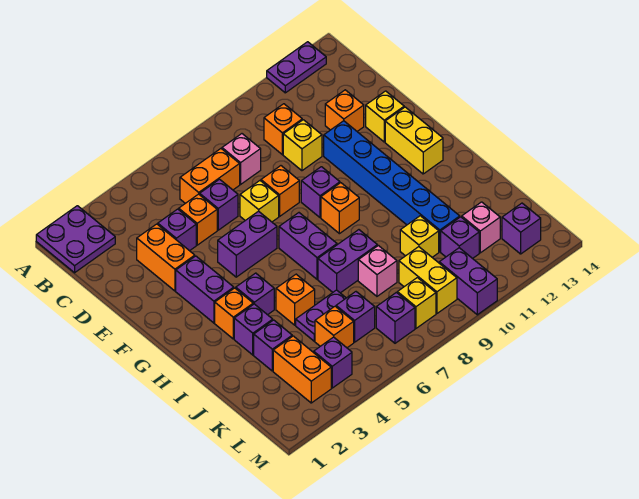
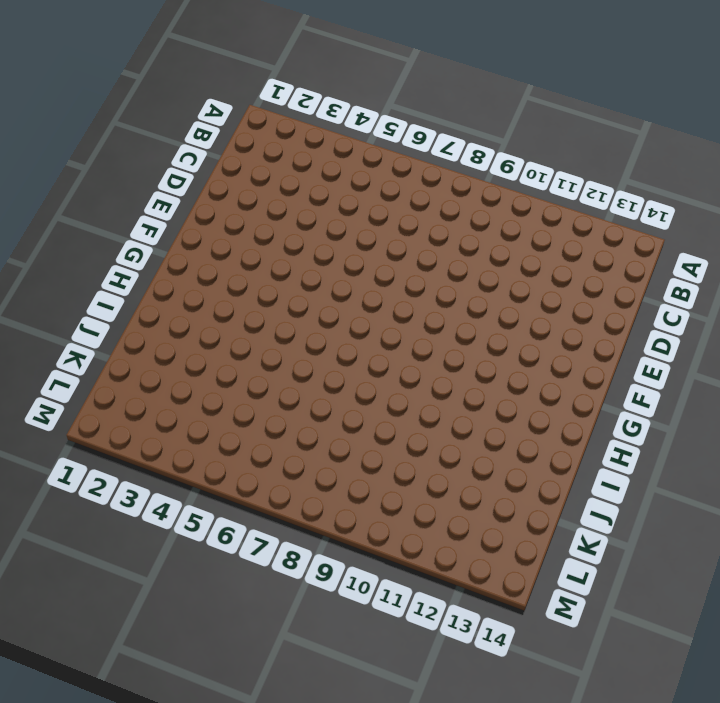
none -> purple plate A1:B2 level 1
none -> purple plate A12:A13 level 1
none -> orange brick C6:C7 level 1
none -> pink brick C8 level 1

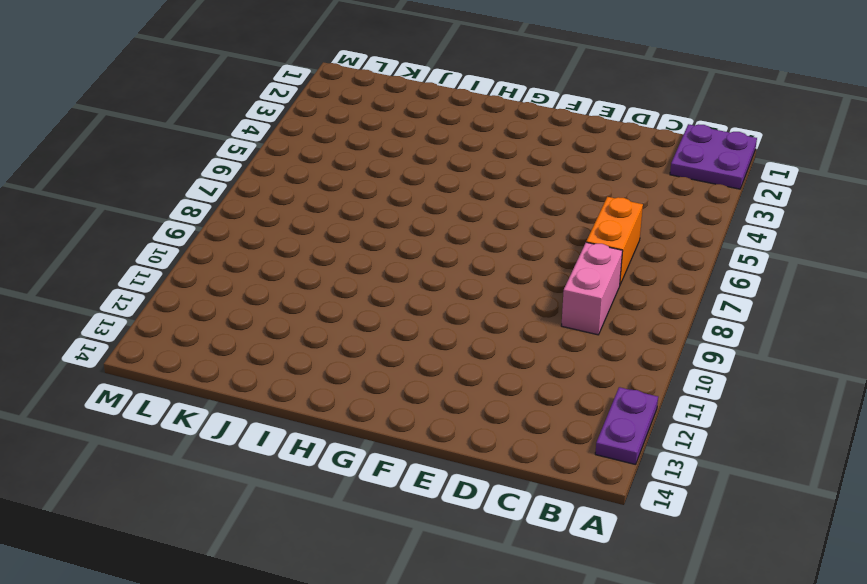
pink brick C8:C9 level 1 -> pink brick C8 level 1
none -> orange brick C10 level 1
none -> orange brick D3:E3 level 1
none -> purple brick D4 level 1
none -> orange brick D5 level 1

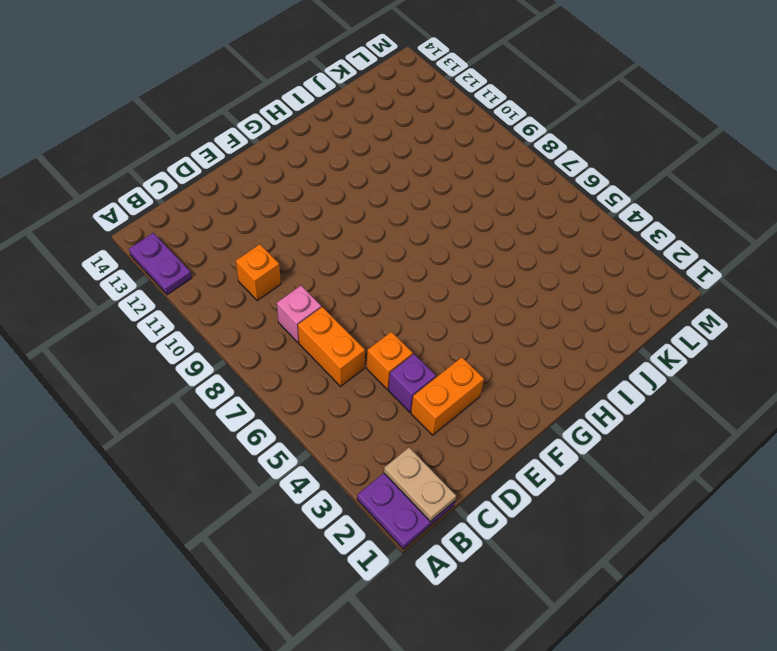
tan plate B1:B2 level 2 -> none
none -> purple brick D6 level 1
none -> yellow brick D10 level 1
none -> orange brick D12 level 1
none -> yellow brick E7 level 1

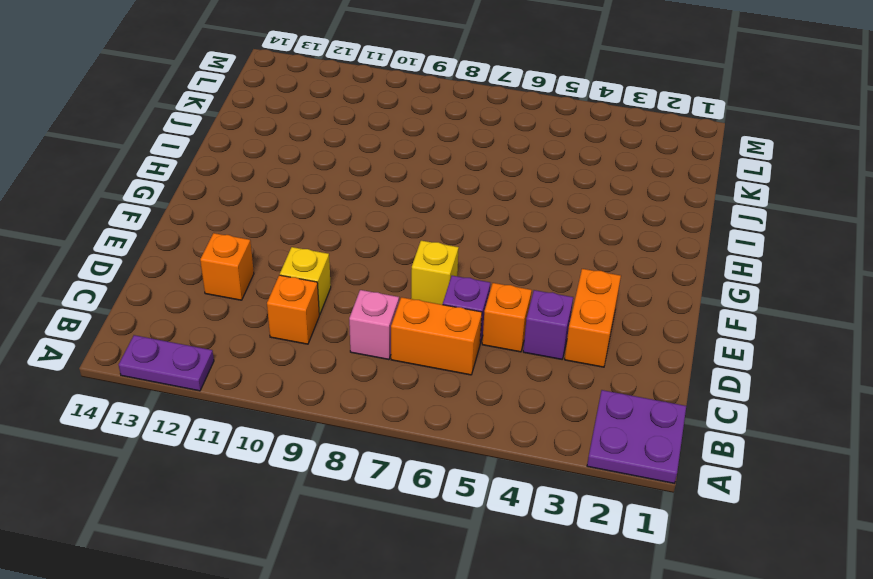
none -> orange brick E8 level 1
none -> blue brick E11:J11 level 1
none -> yellow brick E13 level 1
none -> purple brick F3:G3 level 1

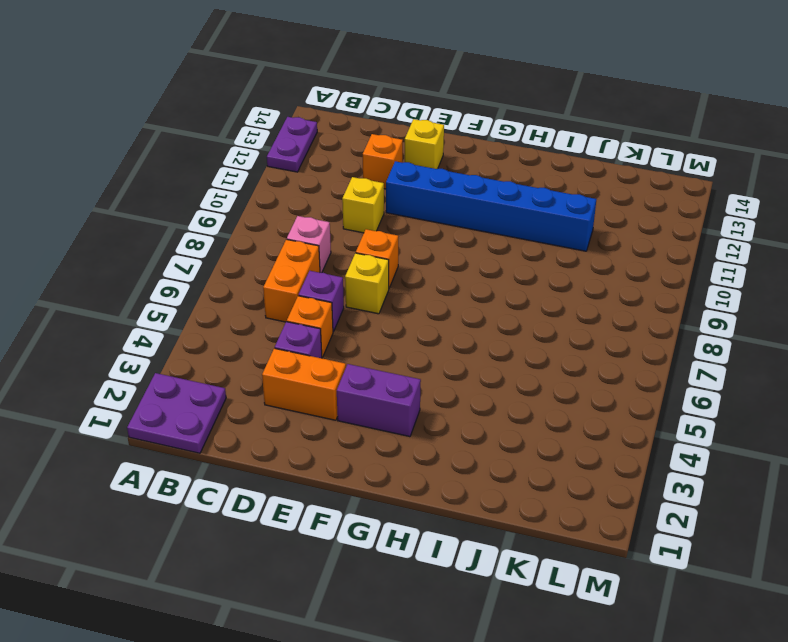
none -> orange brick C10 level 1
none -> purple brick F5:F6 level 1
none -> purple brick F9 level 1
none -> yellow brick F13:G13 level 1

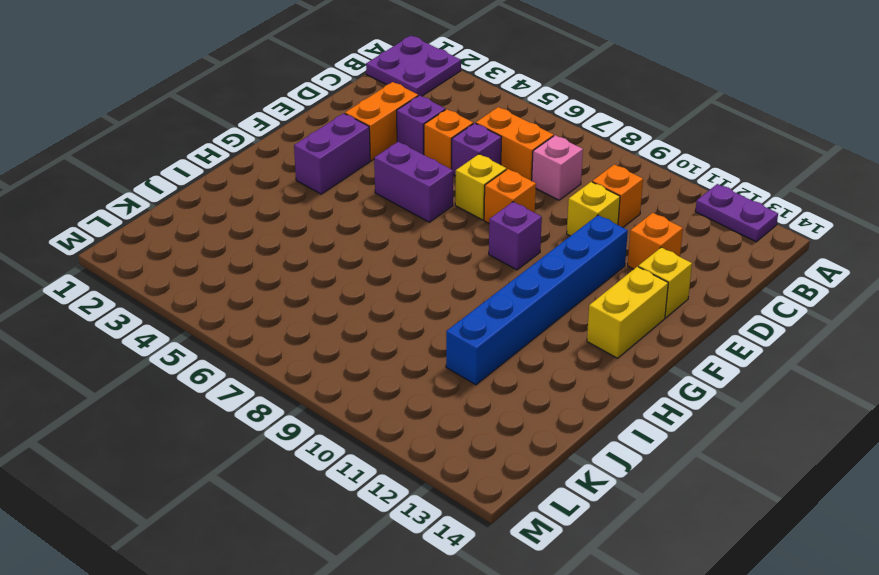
none -> purple brick G7:H7 level 1
none -> orange brick G9 level 1
none -> orange brick H3 level 1
none -> purple brick H4 level 1

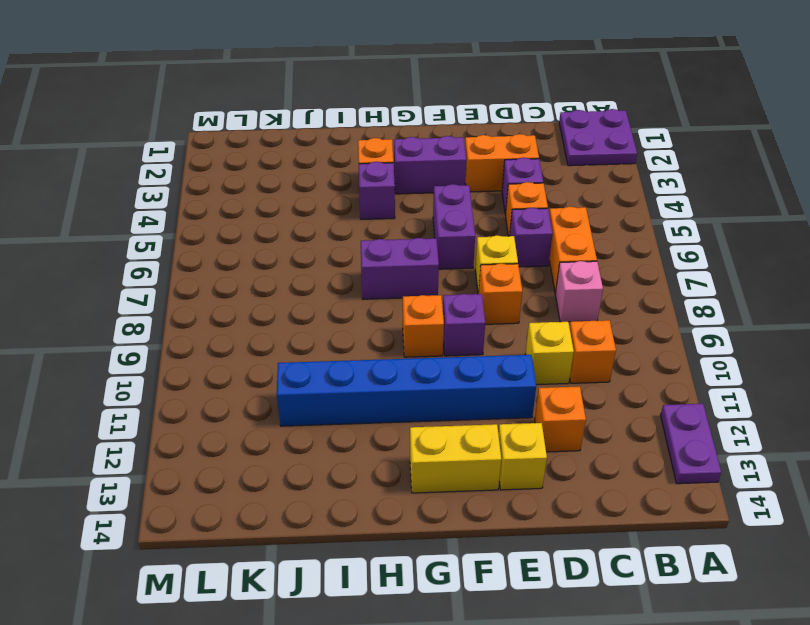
none -> purple brick I3 level 1
none -> orange brick I5 level 1
none -> purple brick I7:I8 level 1
none -> purple brick J3 level 1

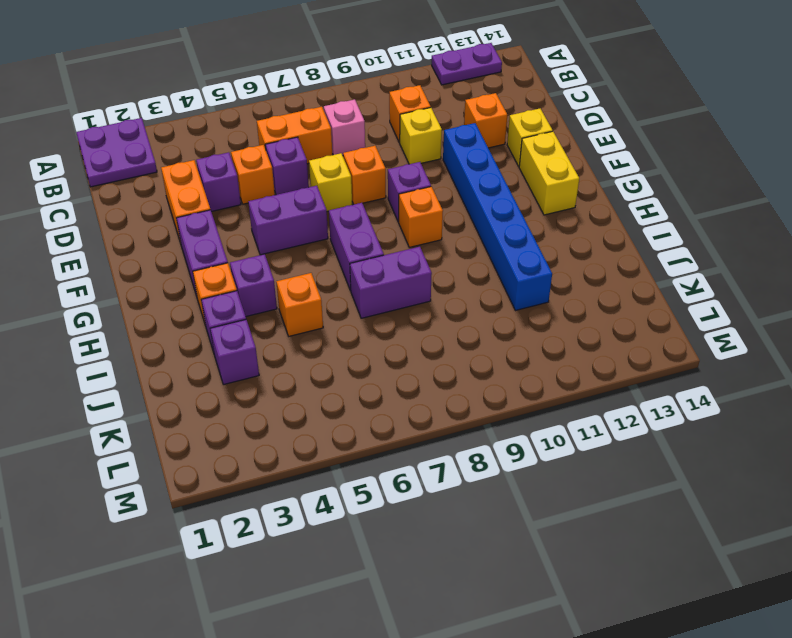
none -> purple plate J5:J6 level 1
none -> pink brick J8 level 1
none -> yellow brick J10 level 1
none -> orange brick K3:L3 level 1

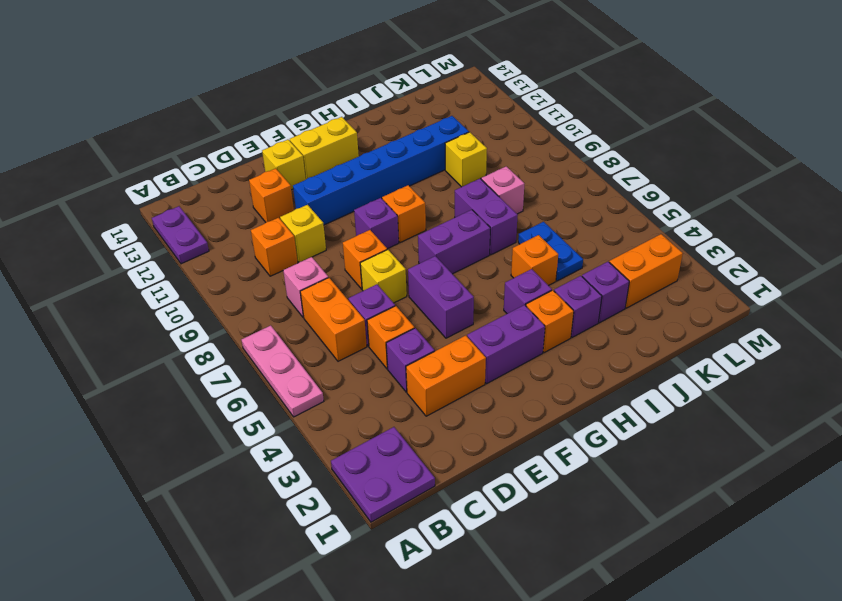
pink plate A5:A7 level 1 -> none
blue plate J5:J6 level 1 -> purple plate J5:J6 level 1
none -> orange brick K5 level 1
none -> purple brick K6 level 1
none -> yellow brick K9:L9 level 1
none -> purple brick K11 level 1

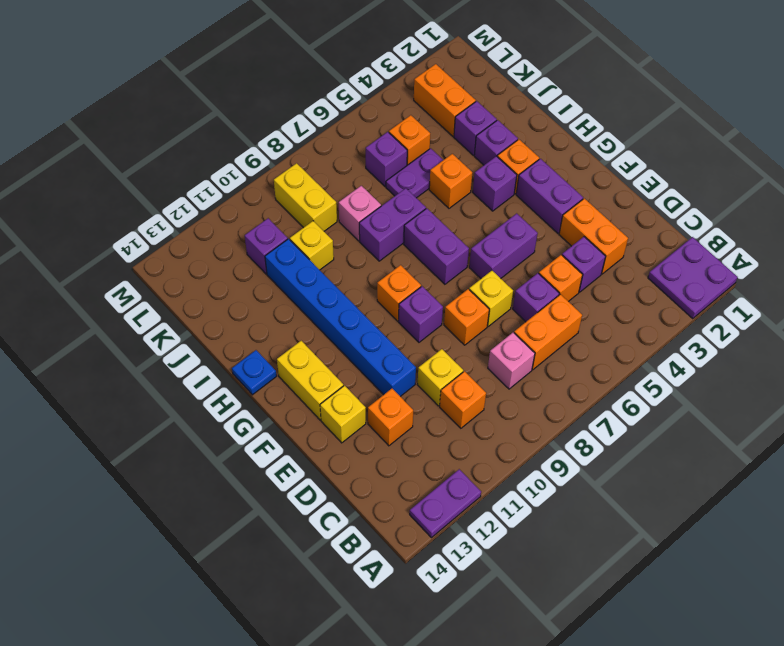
blue plate H14 level 1 -> none
none -> pink brick K12 level 1
none -> purple brick L4 level 1
none -> purple brick L7 level 1
none -> yellow brick L8 level 1

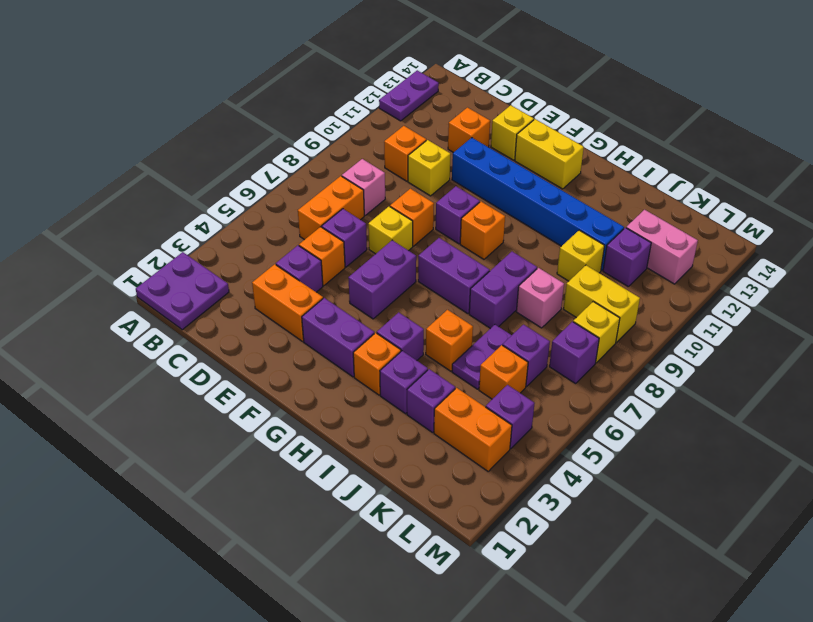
pink brick K12:L12 level 1 -> pink brick K12 level 1
none -> purple brick L10:M10 level 1
none -> purple brick L13 level 1

